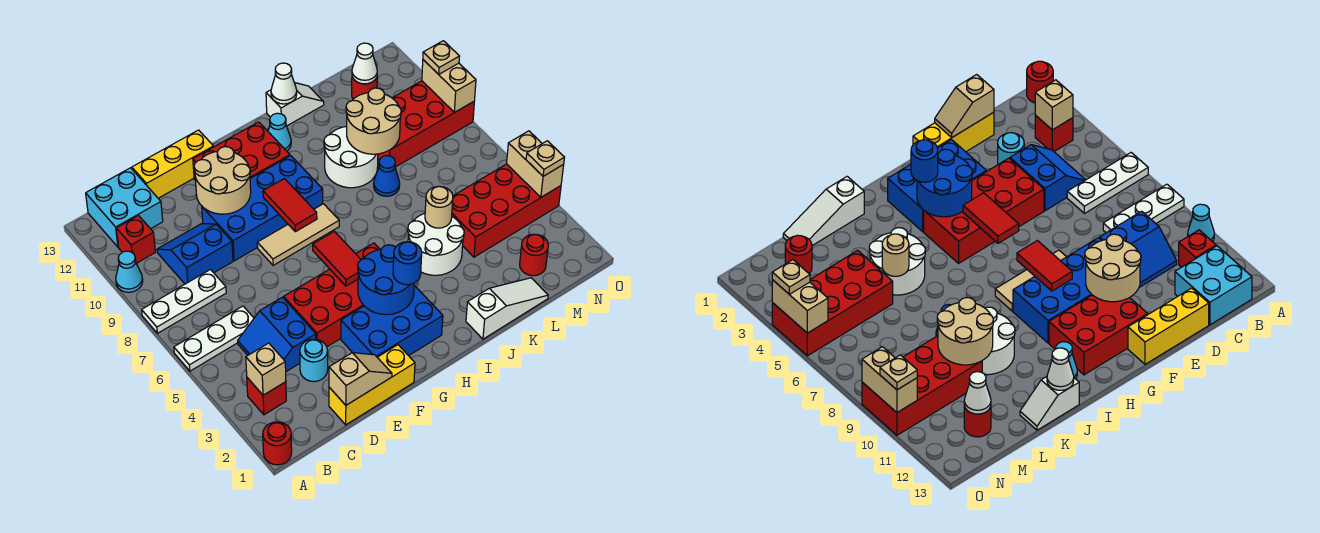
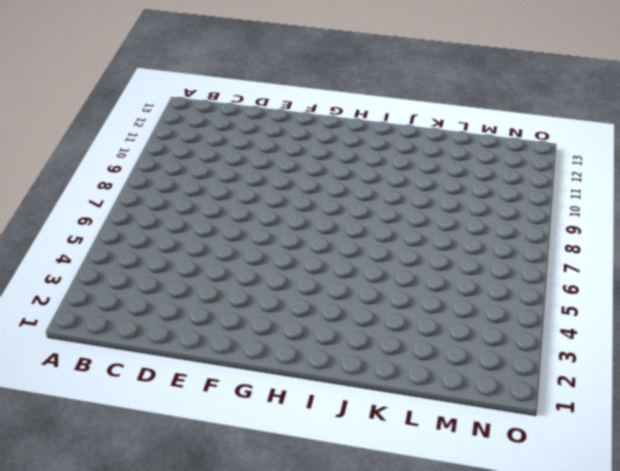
none -> red round brick A1 level 1
none -> white plate A6:C6 level 1
none -> white plate A8:C8 level 1
none -> cyan cone A10 level 1

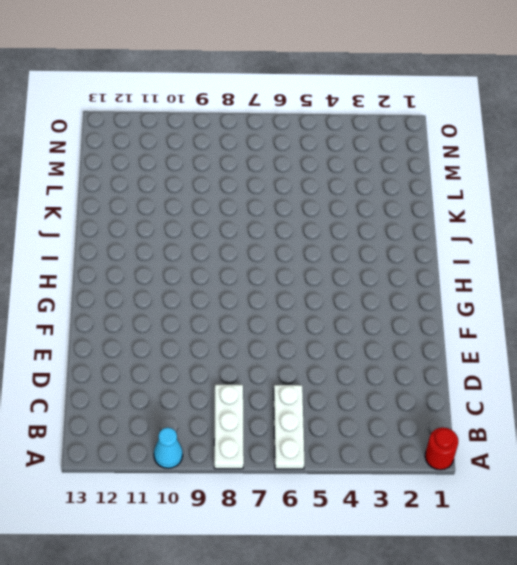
none -> red brick B3 level 1
none -> red brick B11 level 1
none -> cyan brick B12:C13 level 1
none -> blue slope C4:D5 level 1 top D

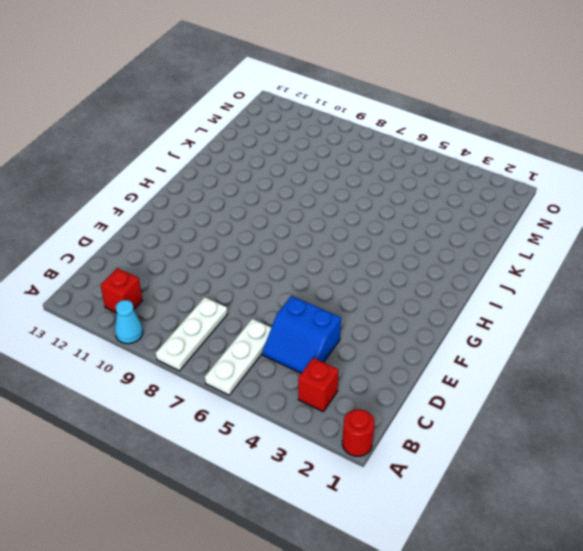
none -> cyan brick B12:C13 level 1
none -> blue slope C9:D10 level 1 top 9
none -> yellow brick D1:F1 level 1
none -> cyan round brick D3 level 1

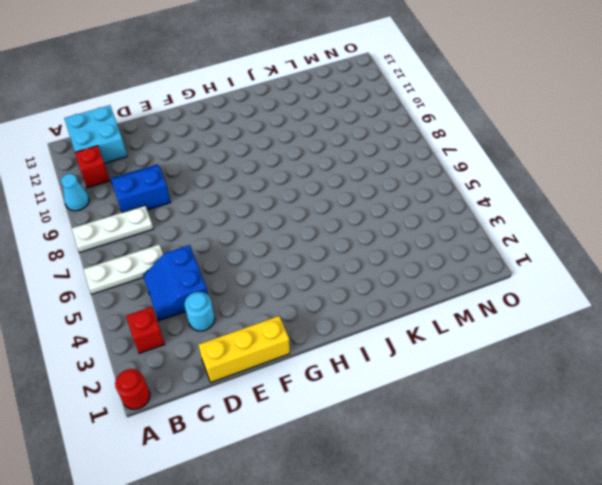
none -> yellow brick D13:F13 level 1
none -> red brick E4:H5 level 1
none -> blue brick E9:H10 level 1
none -> blue brick F2:H3 level 1

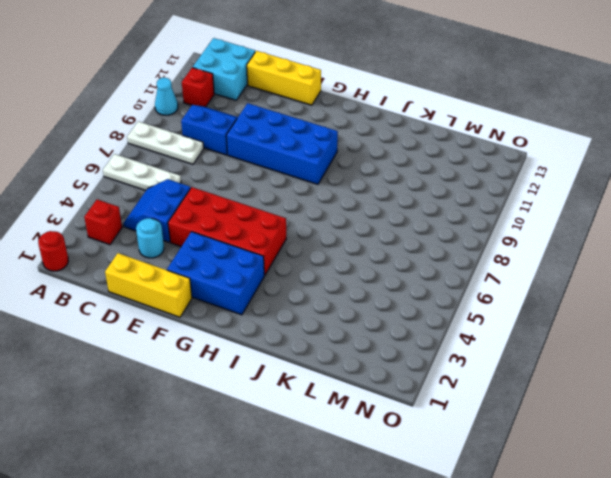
none -> tan tile F8:H8 level 1
none -> red brick F11:H12 level 1
none -> cyan cone I12 level 1
none -> white slope J1:L1 level 1 top J

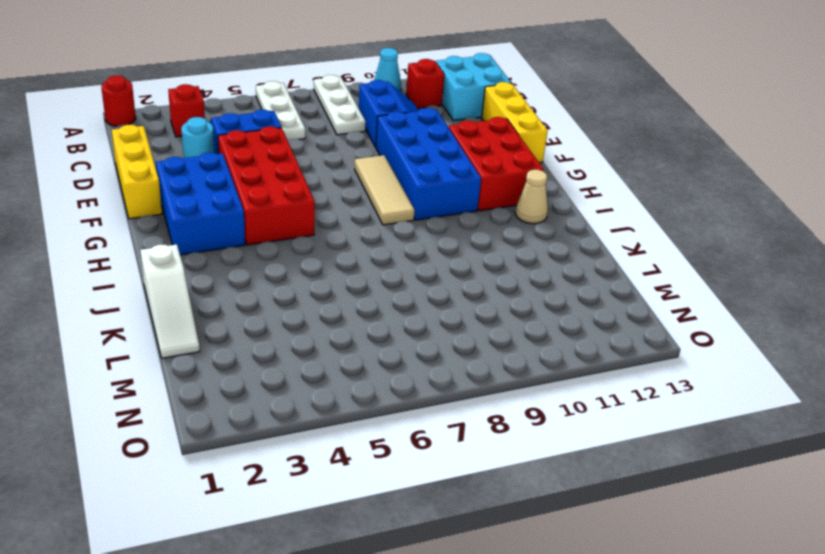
tan cone I12 level 1 -> cyan cone I12 level 1
none -> white round brick J4:K5 level 1
none -> white round brick J9:K10 level 1
none -> white slope J13:K13 level 1 top J
none -> blue cone K8 level 1

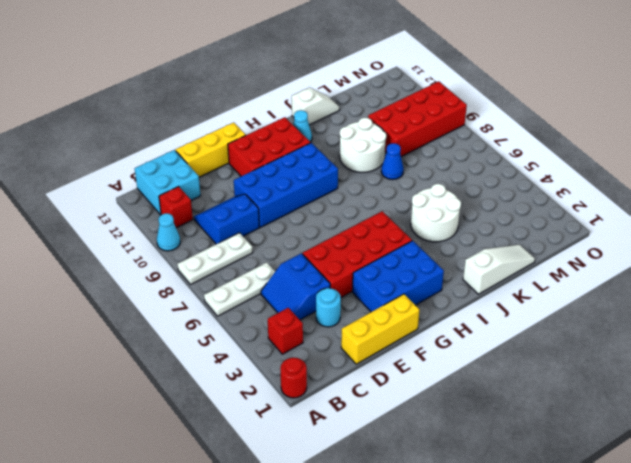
none -> tan tile F8:H8 level 1
none -> red brick L4:O5 level 1
none -> red round brick M2 level 1
none -> red round brick M12 level 1

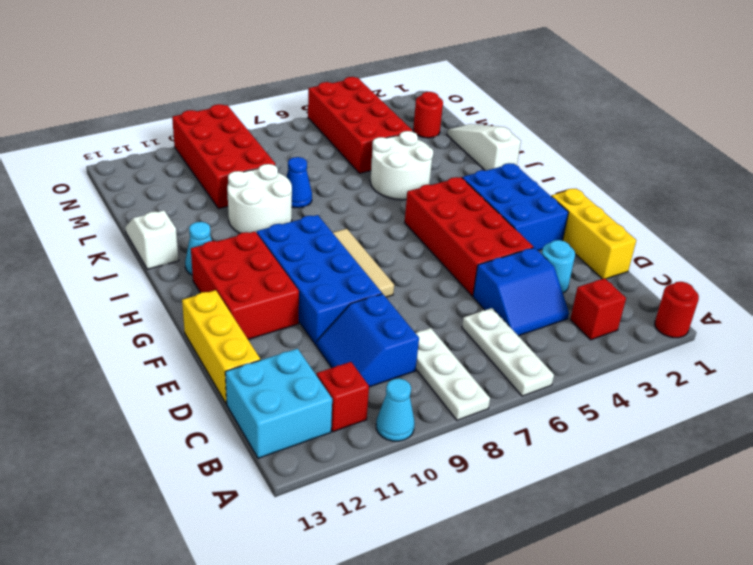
none -> red round brick M12 level 1
none -> tan brick B3 level 2
none -> tan slope D1:E1 level 2 top D
none -> tan round brick E10:F11 level 2

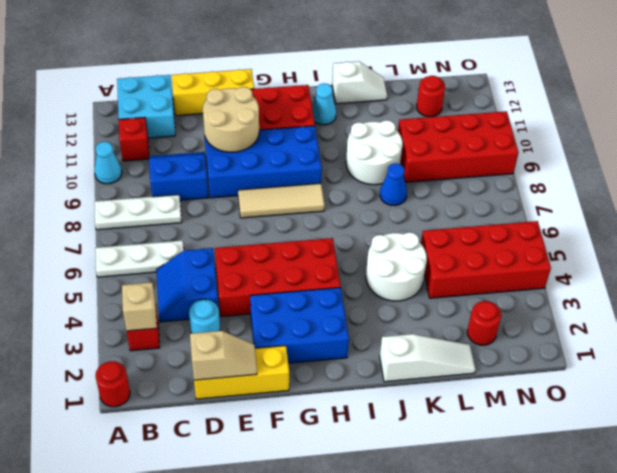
none -> blue round brick G3:H4 level 2
none -> red tile G5:G6 level 2
none -> red tile G8:G9 level 2
none -> white cone J13 level 2

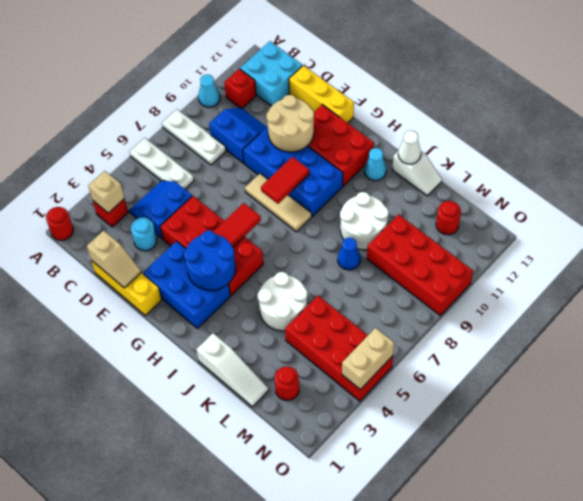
none -> tan round brick K5 level 2
none -> tan round brick K9:L10 level 2
none -> white cone M12 level 2
none -> tan brick O9:O10 level 2

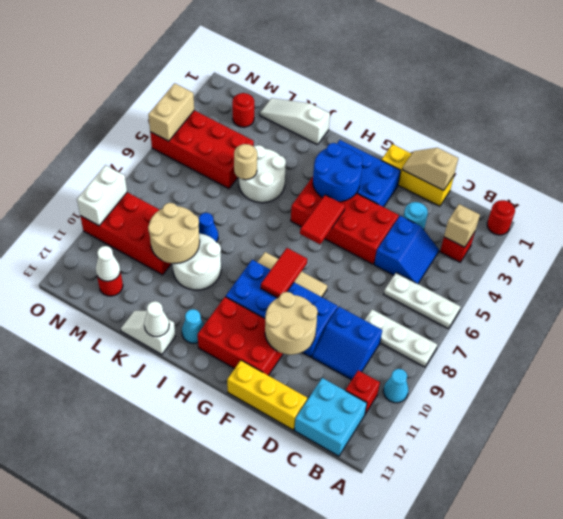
white brick O9:O10 level 2 -> tan brick O9:O10 level 2
none -> blue round brick H3 level 3
none -> tan plate O4 level 3
none -> tan plate O10 level 3

